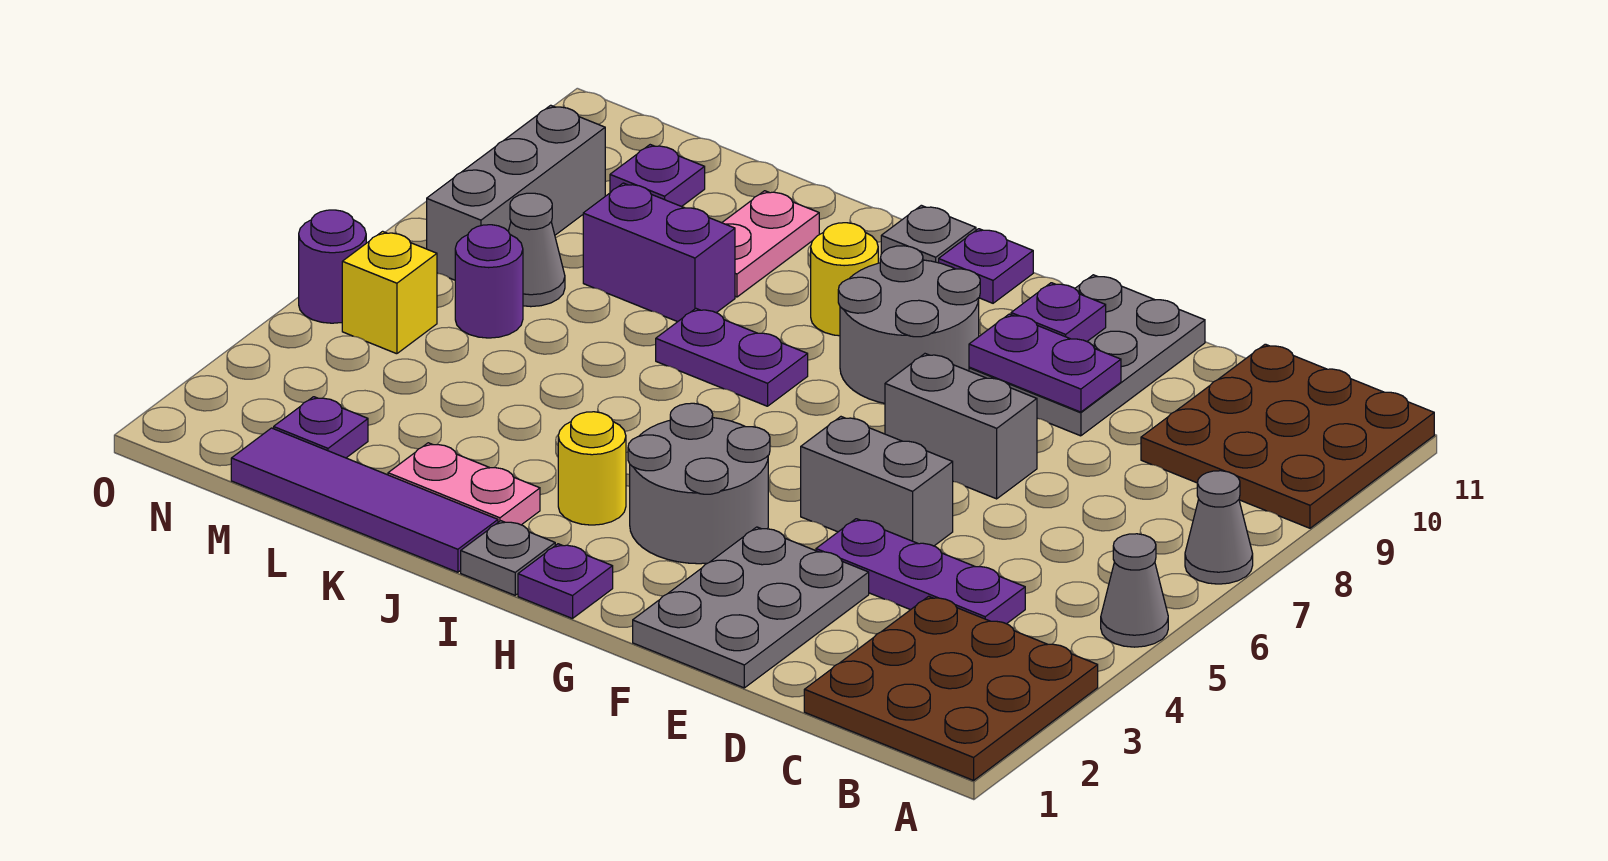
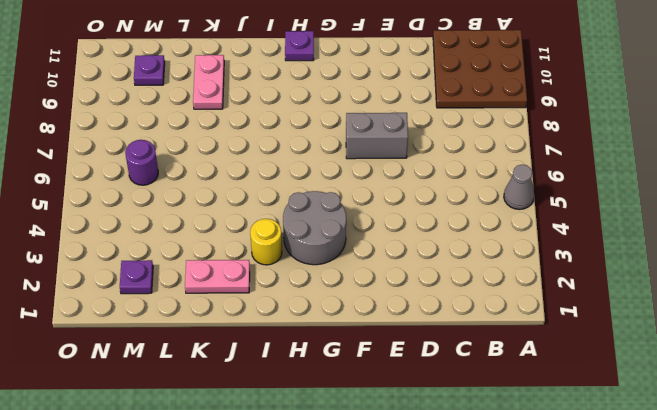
none -> brown plate A1:C3 level 1
none -> grey cone A7 level 1
none -> purple plate C4:E4 level 1
none -> grey plate E1:F3 level 1

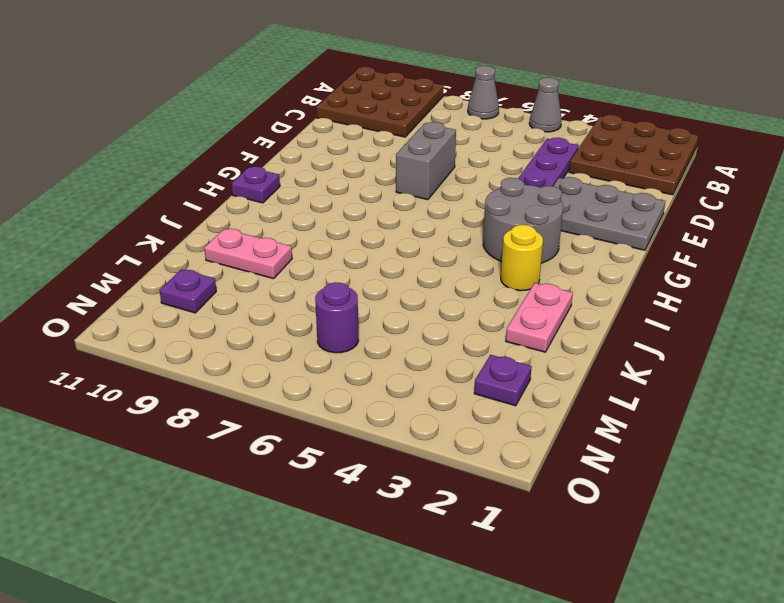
none -> grey brick E5:F5 level 1
none -> grey plate E9:F11 level 1
none -> grey round brick G8:H9 level 1
none -> purple plate H1 level 1

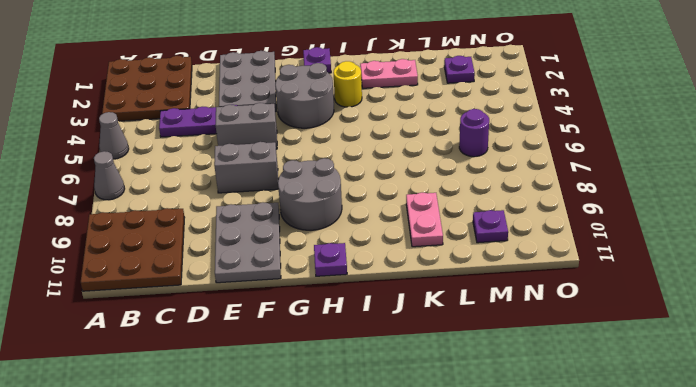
none -> grey plate I1 level 1
none -> purple plate I7:J7 level 1
none -> yellow round brick I9 level 1
none -> grey plate I11 level 1

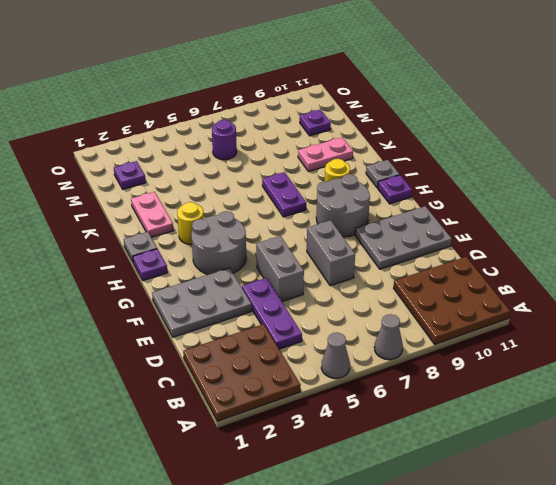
none -> purple tile J1:M1 level 1
none -> purple brick K8:L8 level 1
none -> grey cone M7 level 1
none -> yellow brick N5 level 1

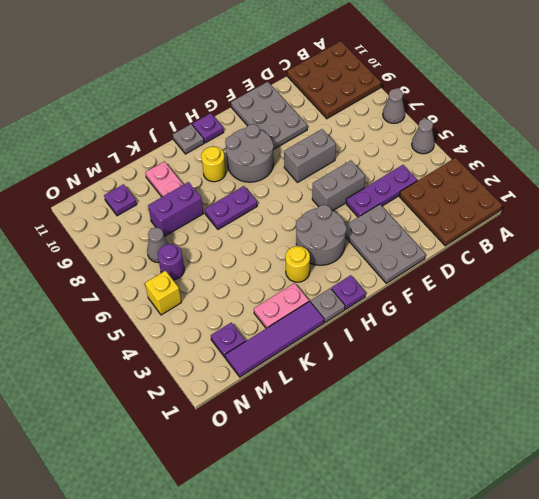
none -> grey brick N7:N9 level 1
none -> purple round brick O5 level 1
none -> purple plate E9:F9 level 2
none -> purple plate F10 level 2

